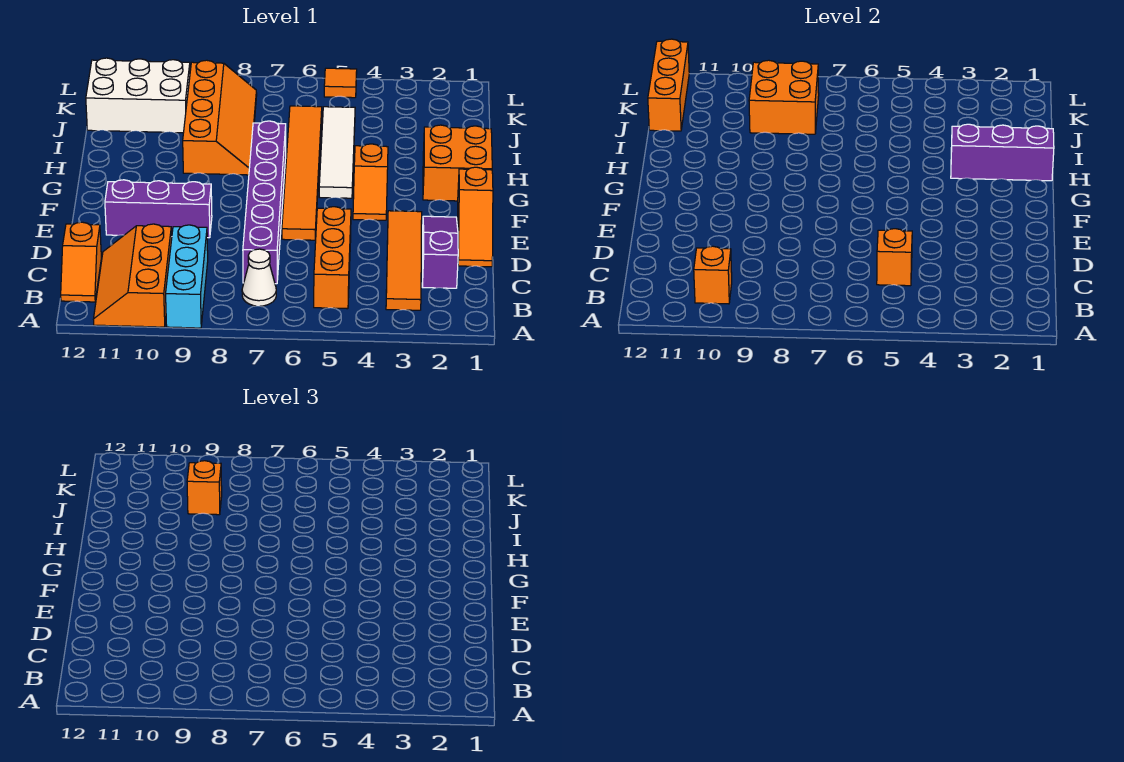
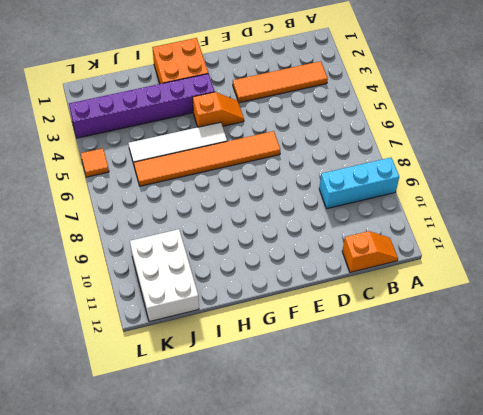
purple brick G3:L3 level 1 -> purple brick C7:H7 level 1
none -> orange slope A10:C11 level 1 top 10
none -> orange brick B5:D5 level 1
none -> white cone B7 level 1

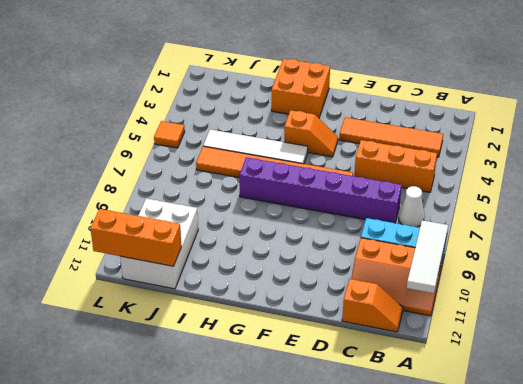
white tile A9:A11 level 2 -> none
none -> purple slope C2:E2 level 1 top C
none -> orange slope D1:F1 level 1 top F
none -> purple brick E9:E11 level 1

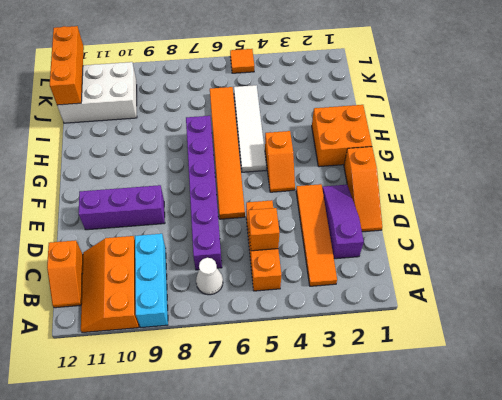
none -> orange slope H8:K9 level 1 top 9
none -> orange brick B10 level 2
none -> purple brick H1:H3 level 2

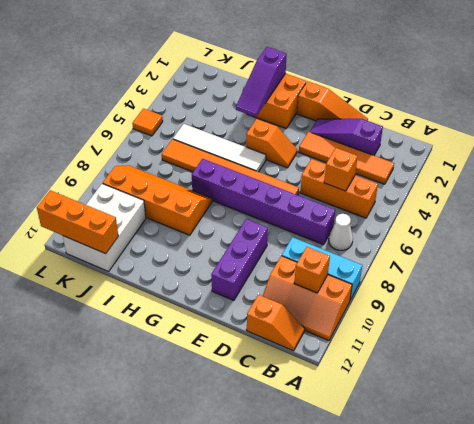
purple slope H1:H3 level 2 top 1 -> purple brick H1:H3 level 2
none -> orange brick J8:K9 level 2
none -> orange brick J9 level 3

